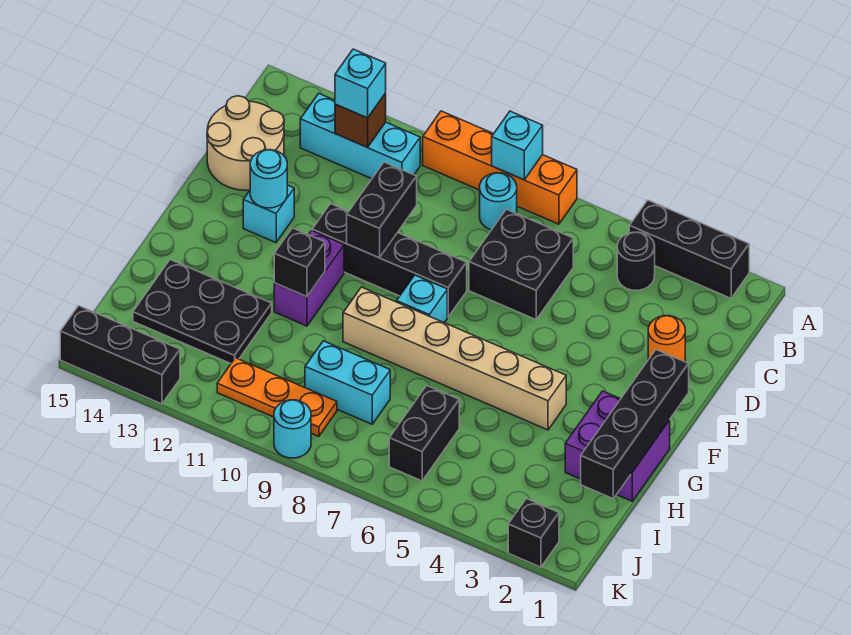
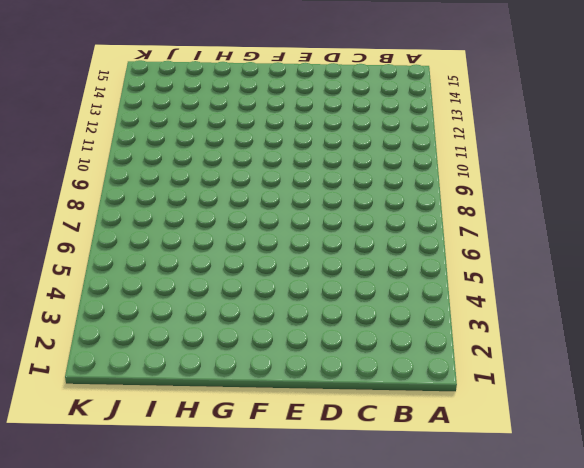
none -> black brick A2:A4 level 1
none -> orange brick A7:A10 level 1
none -> black round brick B4 level 1

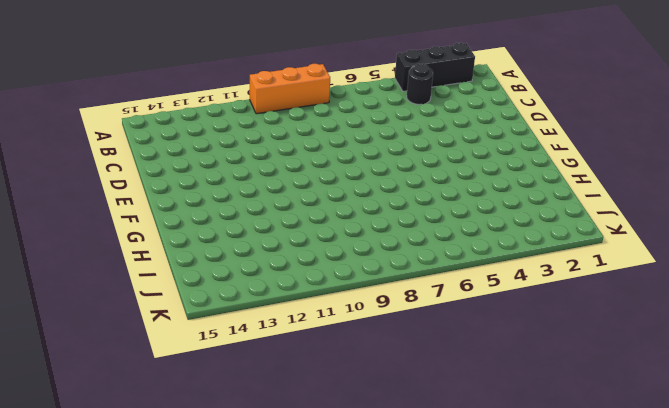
orange brick A8:A10 level 1 -> orange brick A7:A10 level 1
none -> cyan round brick B8 level 1
none -> cyan brick B11:B13 level 1
none -> black brick C6:D7 level 1

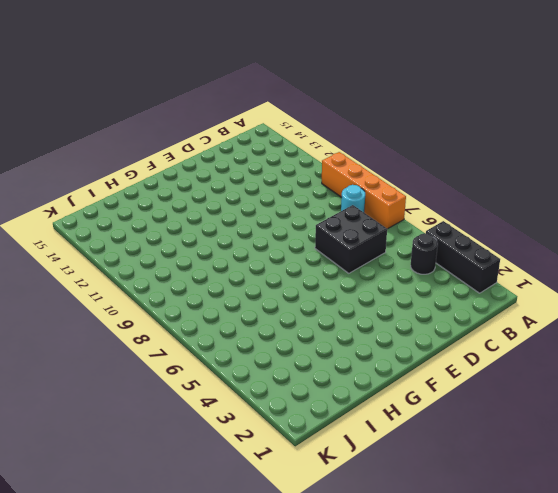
none -> cyan brick B11:B13 level 1
none -> tan round brick C14:D15 level 1
none -> orange round brick D2 level 1

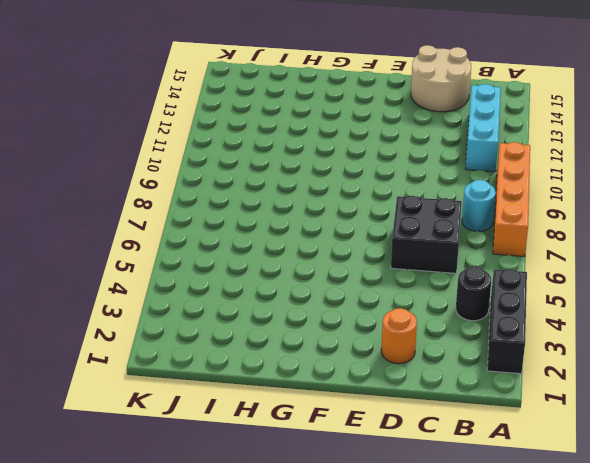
none -> black brick E8:E11 level 1
none -> cyan brick E13 level 1
none -> cyan brick F8 level 1

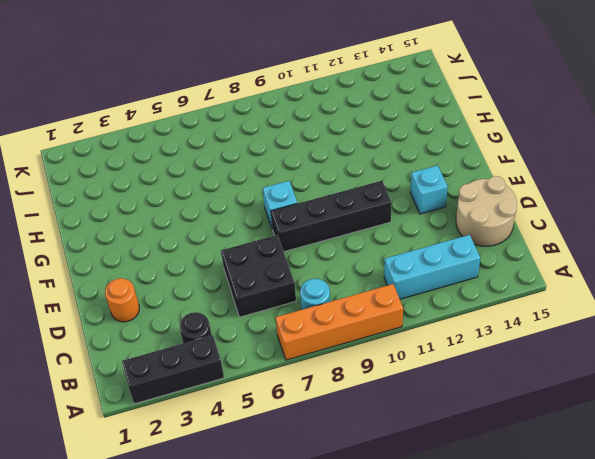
none -> purple brick F11:G11 level 1
none -> purple brick G1:H2 level 1
none -> tan brick G4:G9 level 1

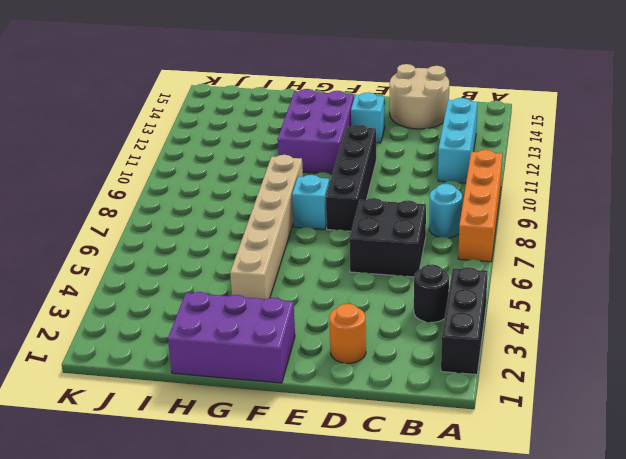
purple brick F1:H2 level 1 -> purple brick G1:H2 level 1
purple brick F11:G13 level 1 -> purple brick F11:G11 level 1
none -> black plate H12:I14 level 1
none -> black brick I6:J6 level 1
none -> cyan brick I8:I9 level 1

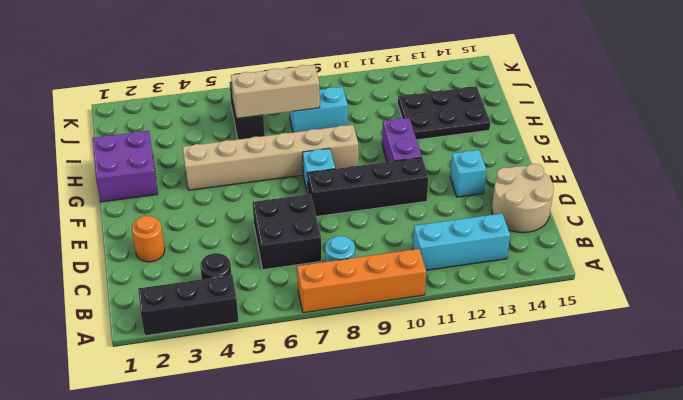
tan brick I6:I8 level 2 -> none
none -> orange plate J9:J11 level 1
none -> black brick K2 level 1
none -> cyan round brick K9 level 1

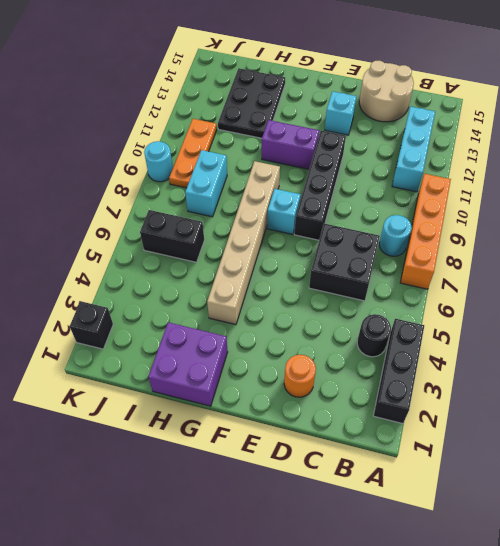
none -> black brick K13:K15 level 1
none -> cyan brick A8 level 2
none -> brown brick B12 level 2

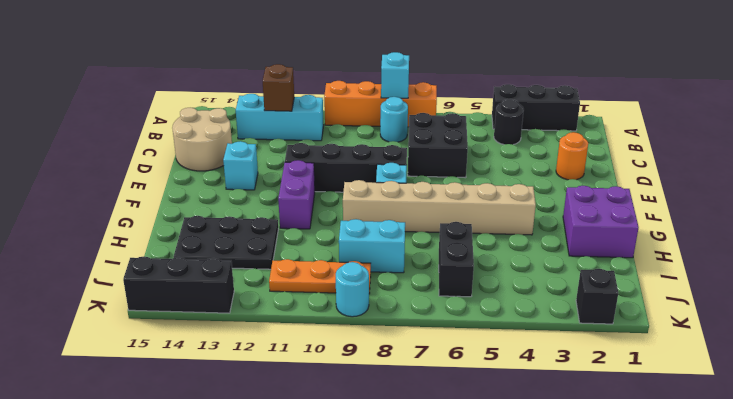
none -> black brick D10:E10 level 2
none -> cyan round brick E13 level 2
none -> black brick F1:I1 level 2

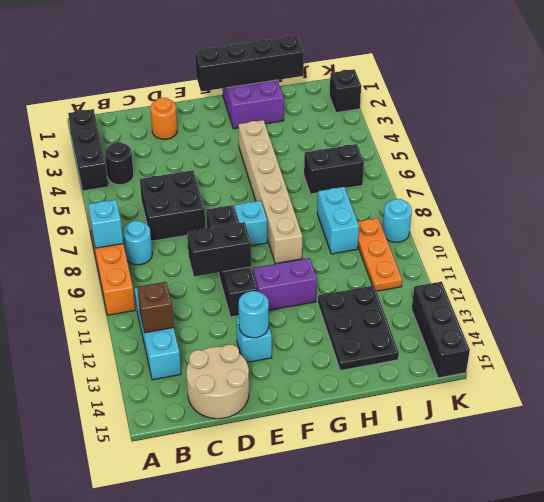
none -> black brick G11 level 2
none -> cyan brick B12 level 3

